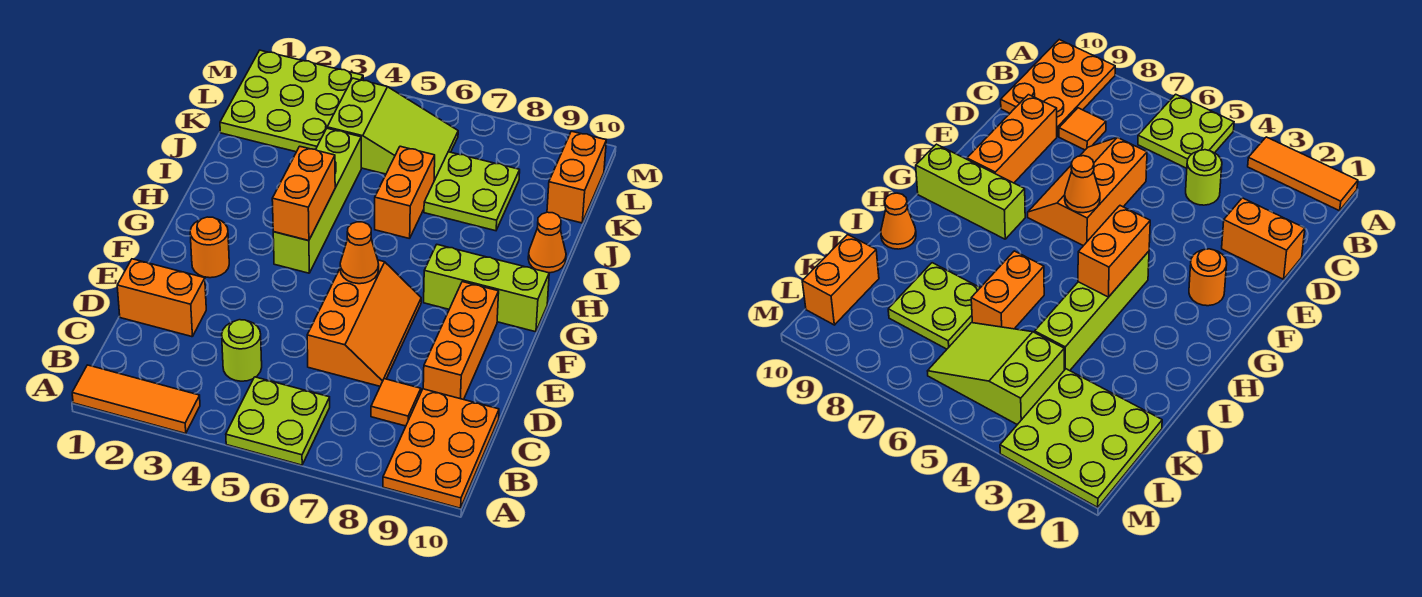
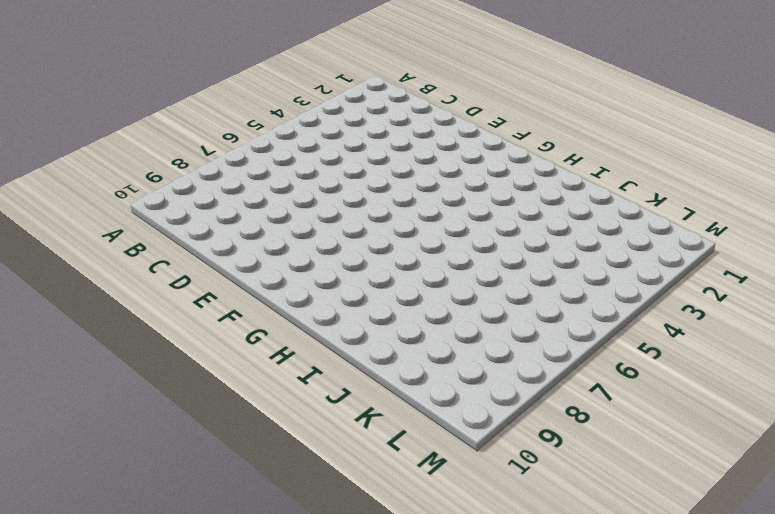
none -> orange tile A1:A3 level 1
none -> lime plate A5:B6 level 1
none -> orange plate A9:C10 level 1

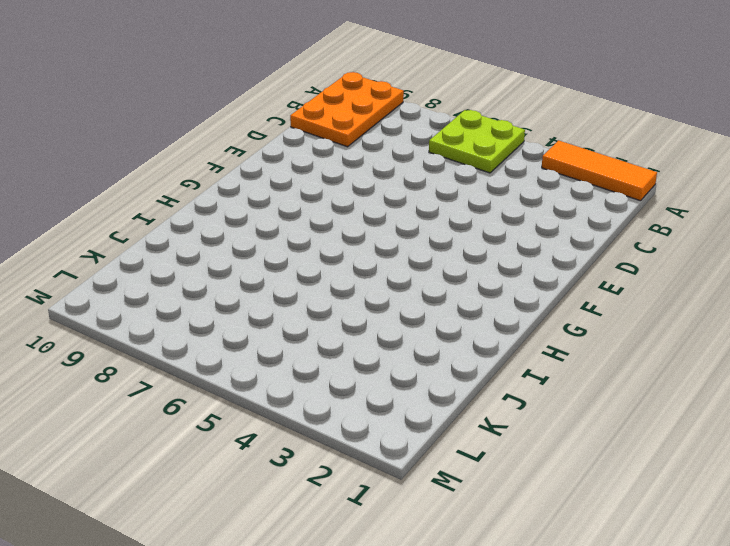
none -> lime round brick C4 level 1
none -> orange tile C8 level 1
none -> orange brick D1:D2 level 1

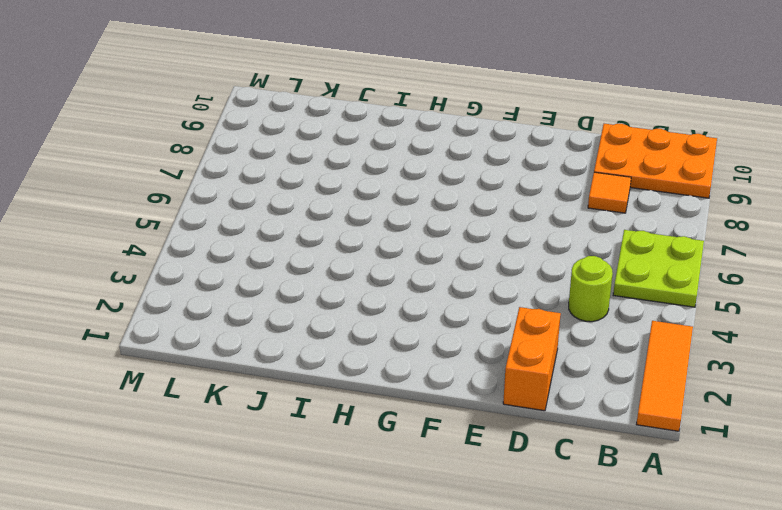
none -> orange slope D6:F7 level 1 top 6
none -> orange brick D9:F9 level 1
none -> orange round brick F2 level 1

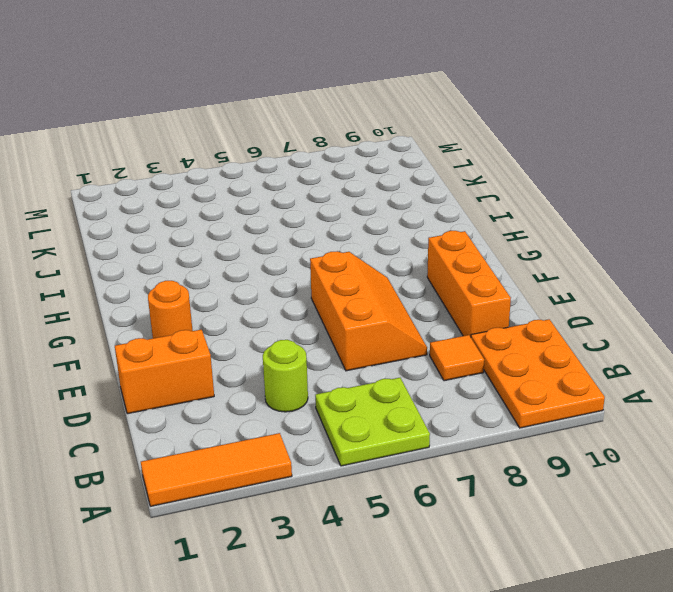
none -> lime brick G4:J4 level 1
none -> lime brick G8:G10 level 1
none -> orange brick I6:J6 level 1

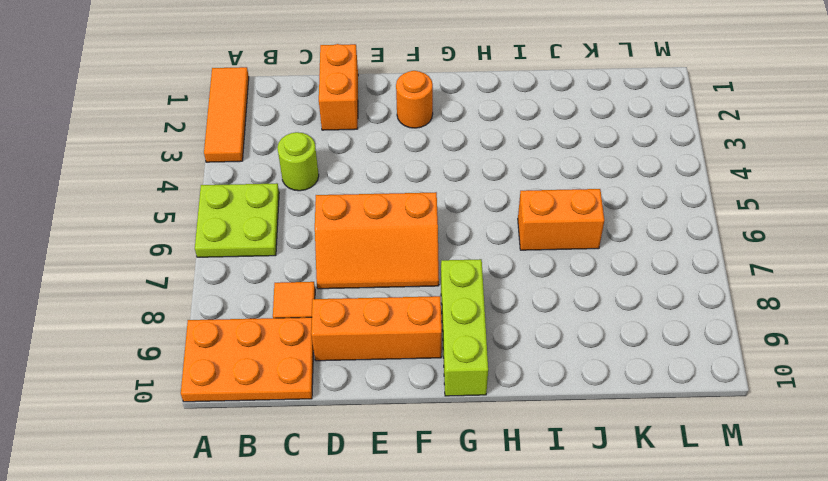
none -> lime brick G4:J4 level 1
none -> orange cone I10 level 1
none -> lime plate J7:K8 level 1

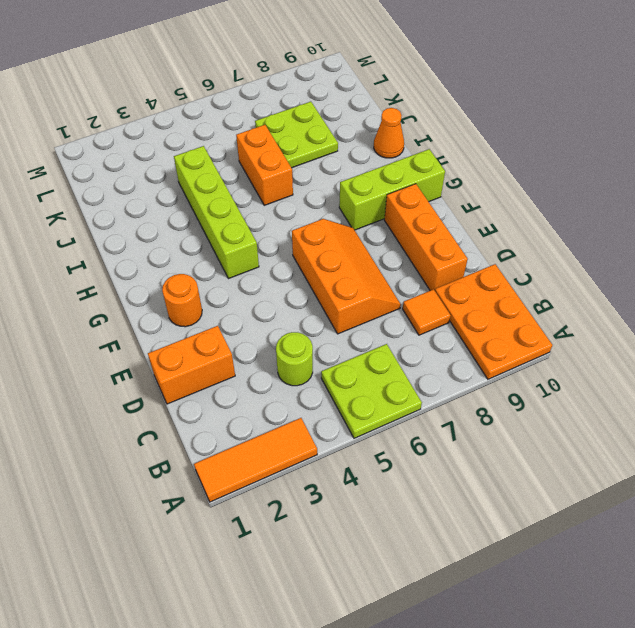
none -> lime plate K1:M3 level 1
none -> lime slope K4:L6 level 1 top 4
none -> orange brick K10:L10 level 1

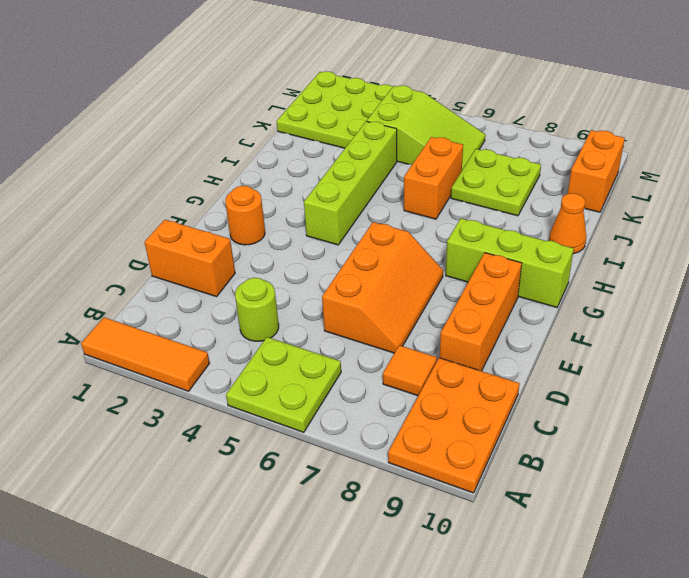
none -> orange cone F6 level 2
none -> orange brick G4:H4 level 2

